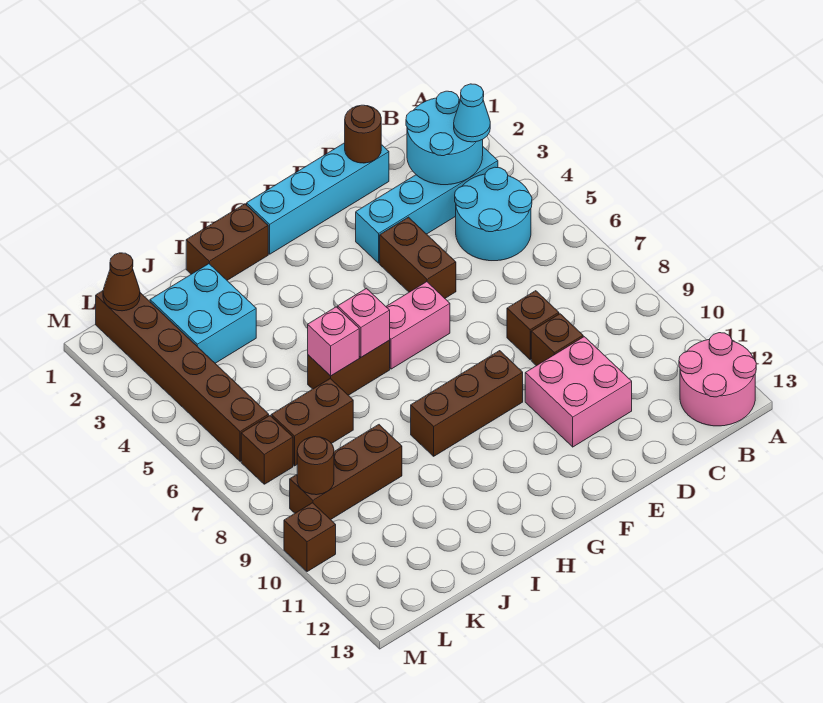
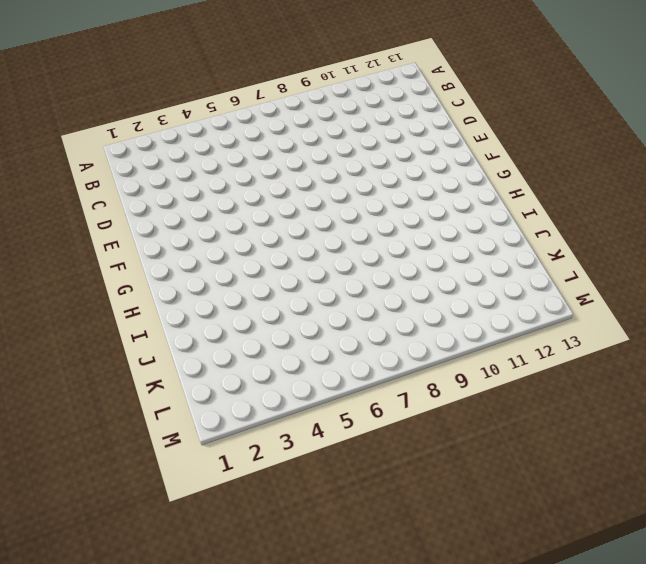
none -> pink round brick A12:B13 level 1
none -> cyan brick B3:E3 level 1
none -> cyan round brick B4:C5 level 1

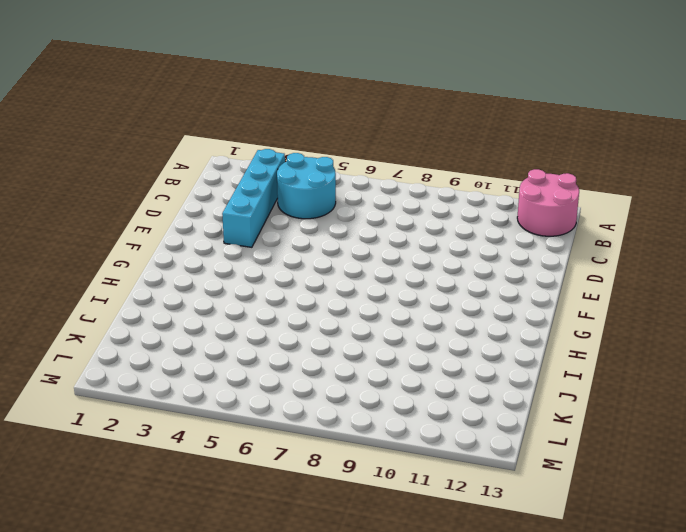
none -> cyan brick D1:G1 level 1
none -> brown brick D8 level 1
none -> brown brick D9 level 1

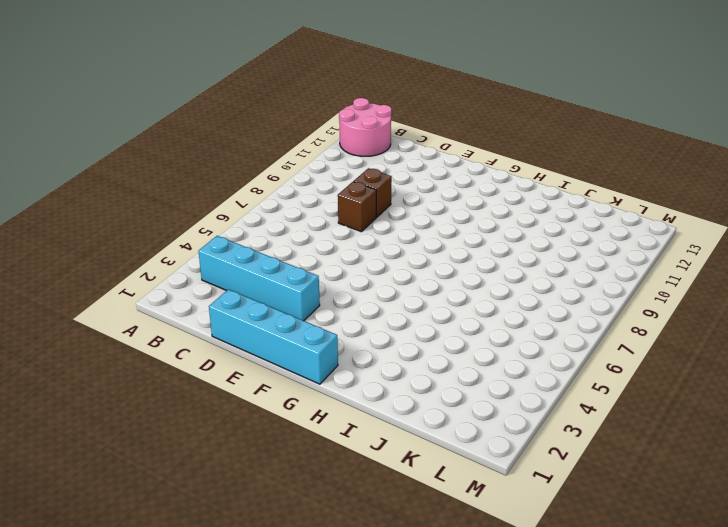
none -> cyan round brick B4:C5 level 1
none -> pink brick D10:E11 level 1
none -> brown brick E4:E5 level 1

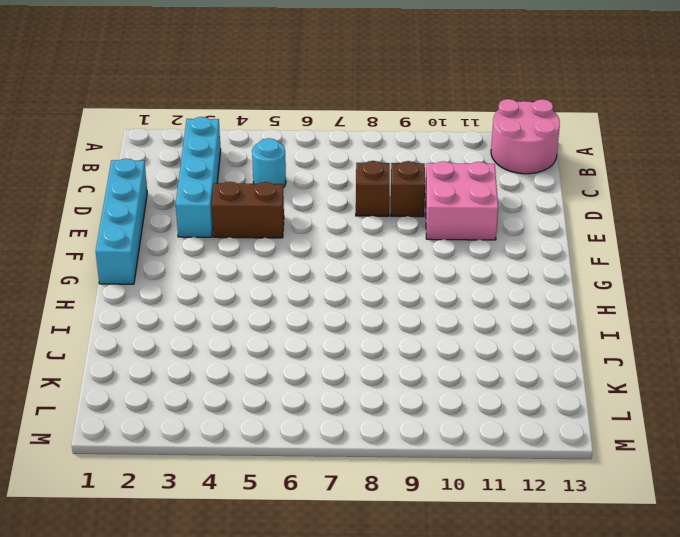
cyan round brick C5 level 1 -> cyan round brick B4:C5 level 1
none -> pink brick F6:G6 level 1
none -> brown brick F9:H9 level 1
none -> brown brick H1:I1 level 1

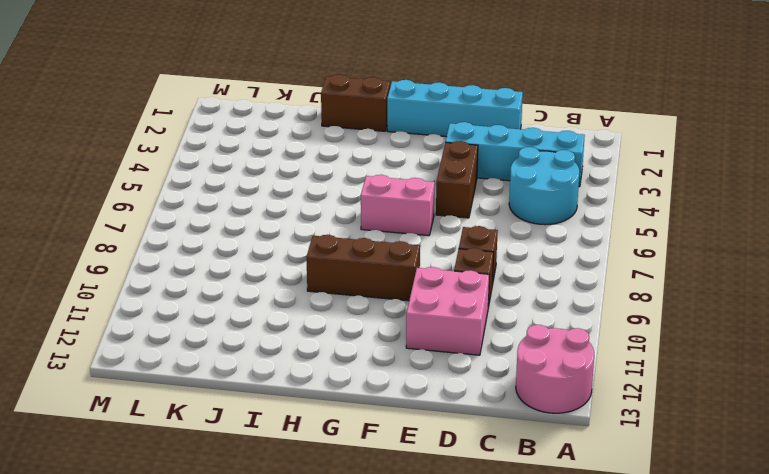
none -> brown brick H6:I6 level 1
none -> cyan brick J2:K3 level 1
none -> brown brick J7:K7 level 1

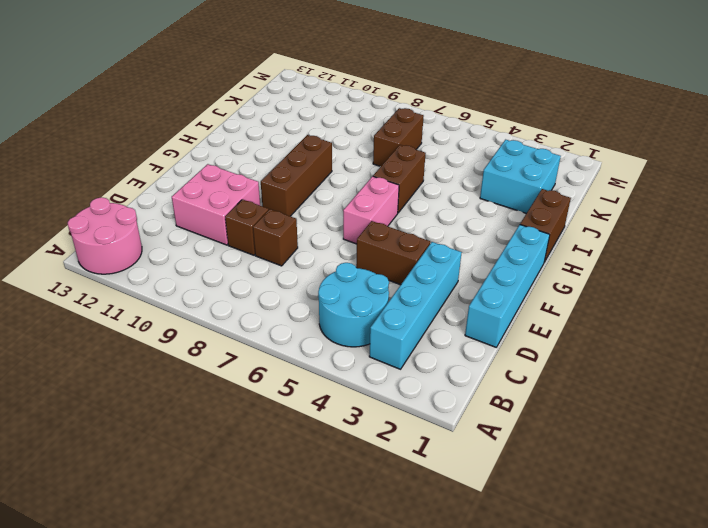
none -> brown brick J9:L9 level 1
none -> brown brick L1:L6 level 1
none -> brown brick L7 level 1

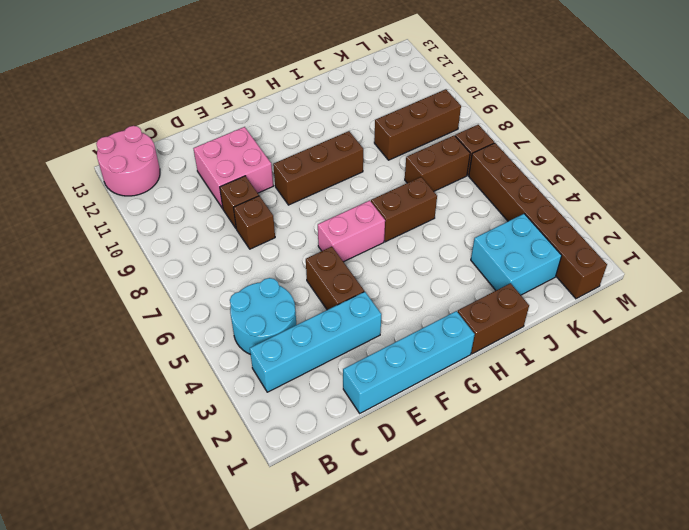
none -> brown brick M10 level 1
none -> cyan round brick B2:C3 level 2
none -> brown round brick D1 level 2

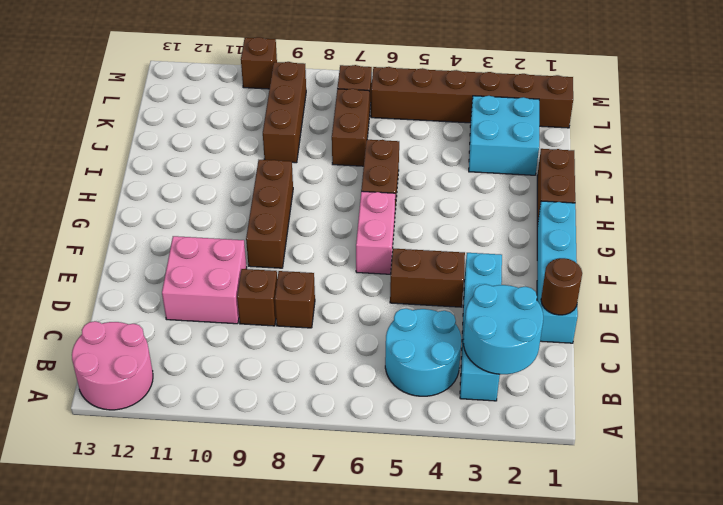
none -> pink brick H6 level 2
none -> pink brick I6 level 2
none -> brown cone L1 level 2

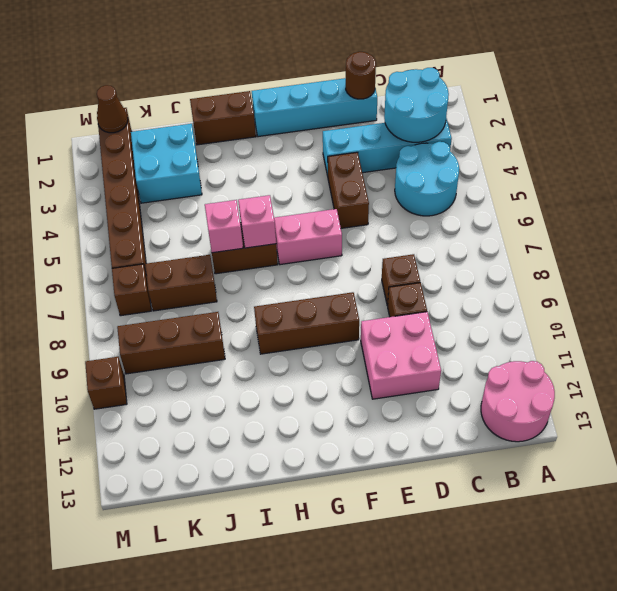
none -> brown round brick L9 level 2
none -> cyan cone B3 level 3

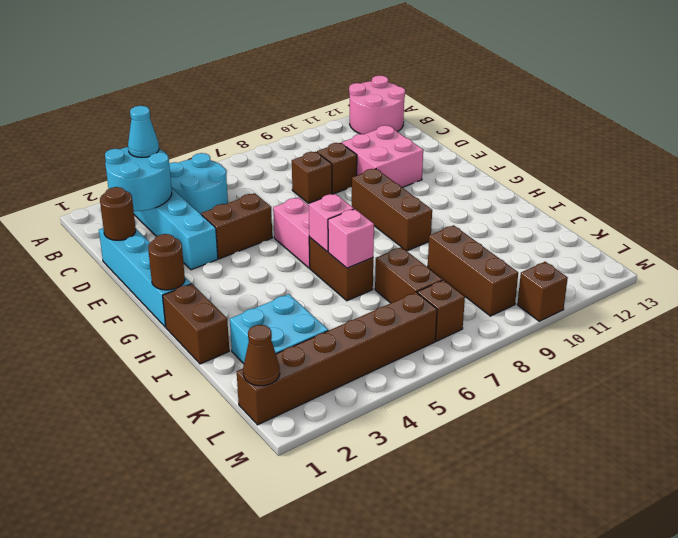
brown round brick G1 level 2 -> brown round brick L9 level 2

